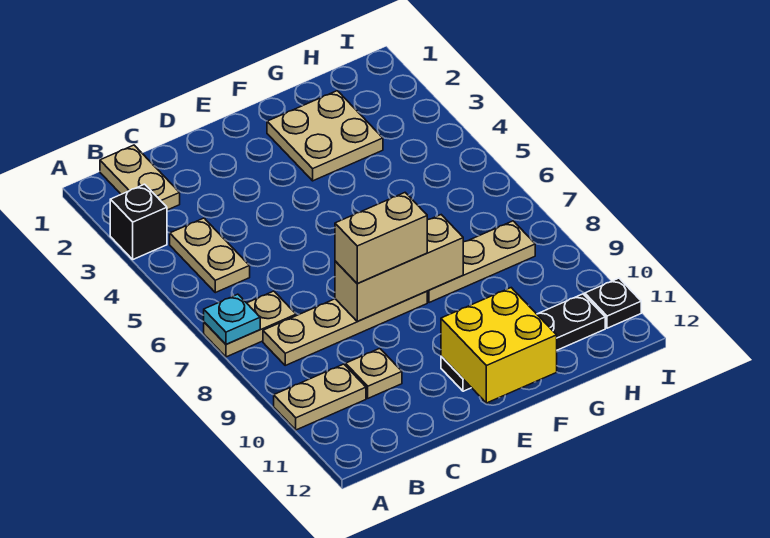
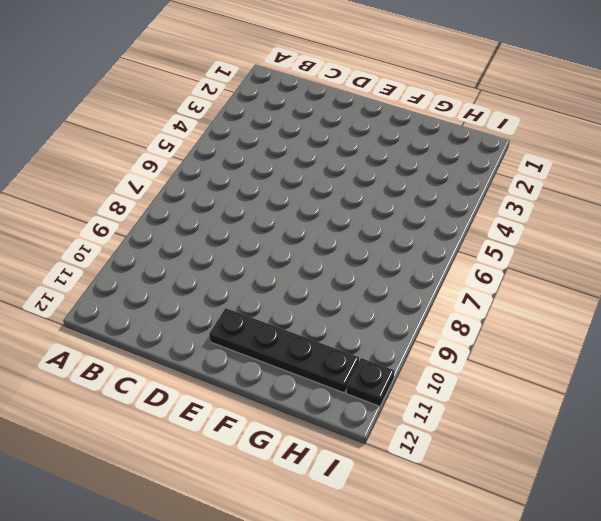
none -> black brick A3 level 1
none -> tan plate A7:B7 level 1
none -> tan plate A10:B10 level 1

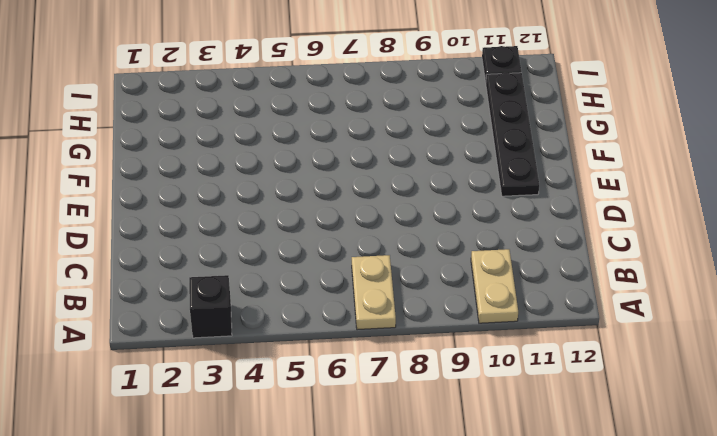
none -> tan plate B1:B2 level 1
none -> tan plate B4:B5 level 1
none -> tan plate B8:E8 level 1

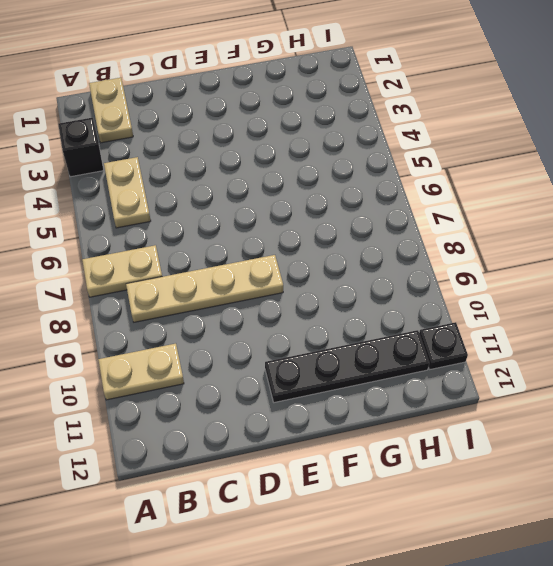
none -> tan plate C10 level 1
none -> tan plate F2:G3 level 1
none -> tan plate F8:H8 level 1

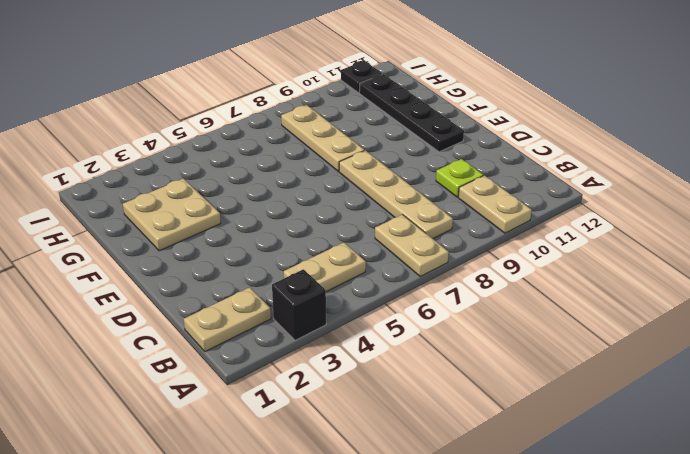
lime plate C10 level 1 -> tan plate C10 level 1
none -> cyan plate A7 level 2
none -> tan brick D8:F8 level 2
none -> yellow brick E11:F12 level 2

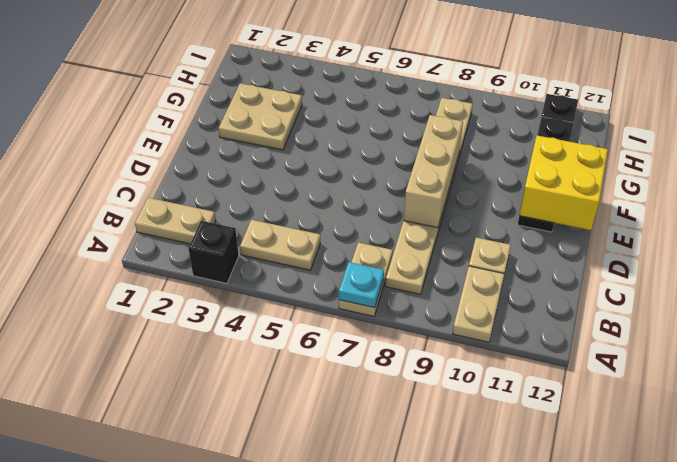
none -> tan brick D8:E8 level 3

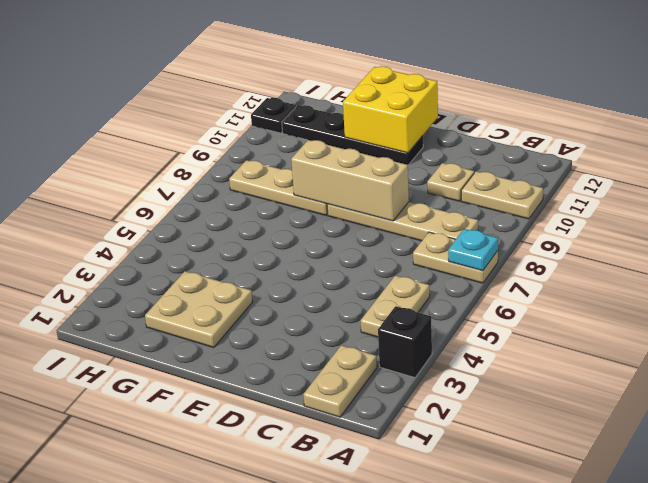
none -> tan brick D8:E8 level 3

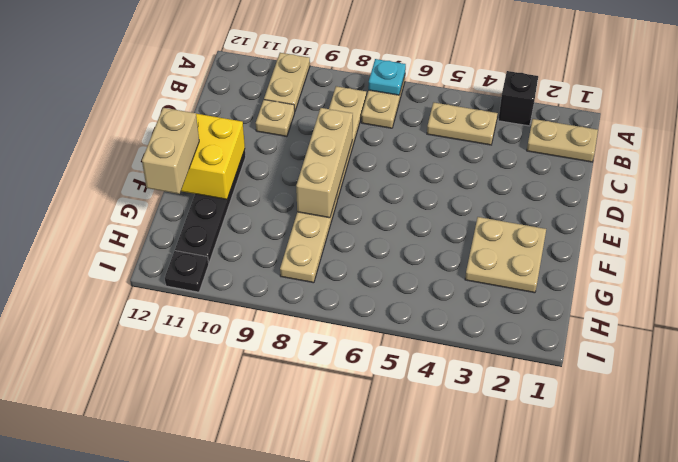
tan brick F12:G12 level 3 -> tan brick D8:E8 level 3

